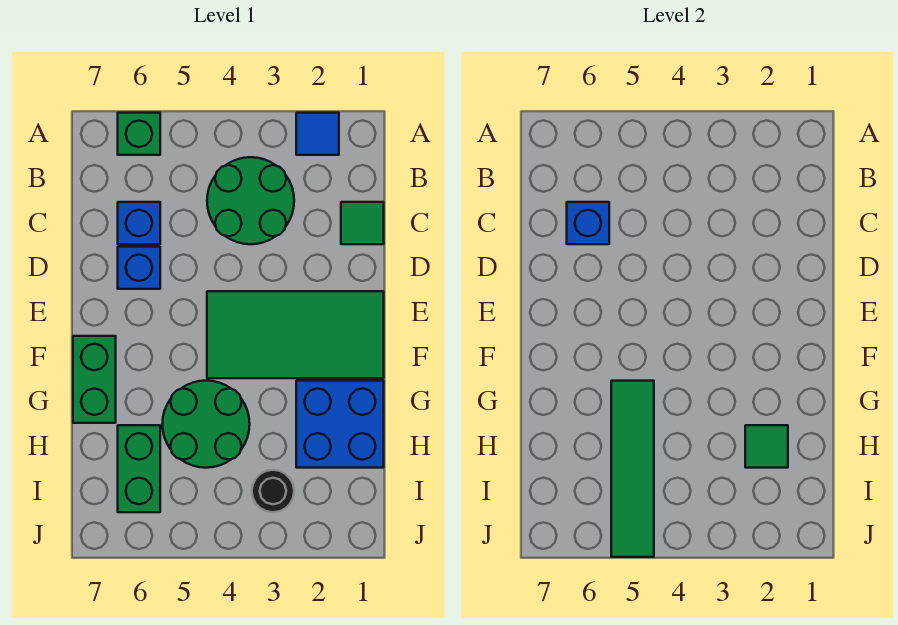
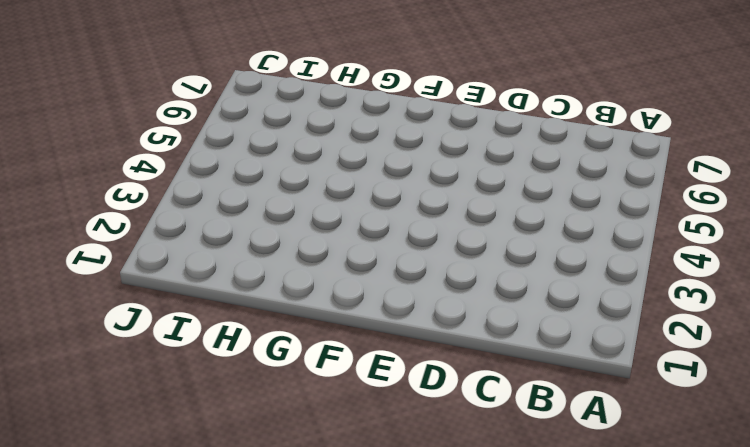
none -> blue tile A2 level 1
none -> green brick A6 level 1
none -> green round brick B3:C4 level 1

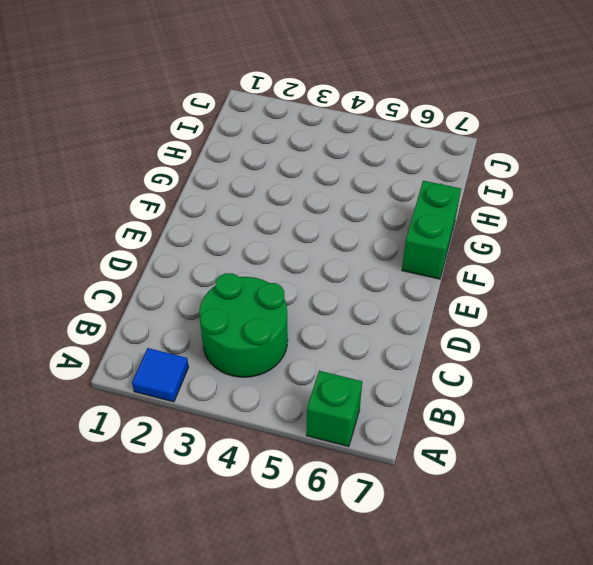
none -> green tile C1 level 1
none -> blue brick C6 level 1
none -> blue brick D6 level 1

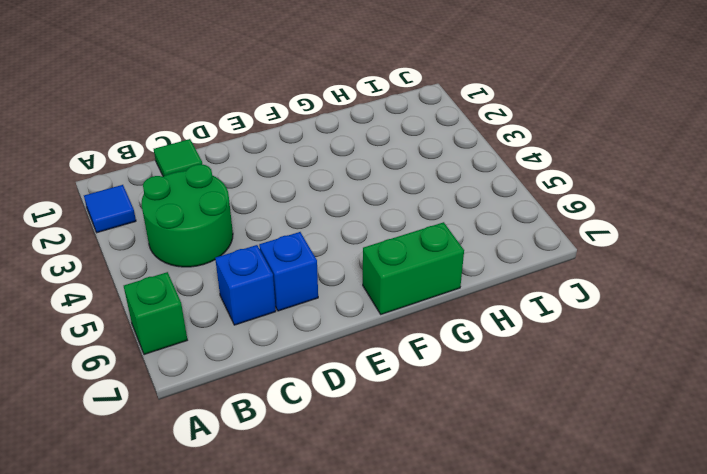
none -> green tile E1:F4 level 1
none -> blue brick G1:H2 level 1
none -> green round brick G4:H5 level 1

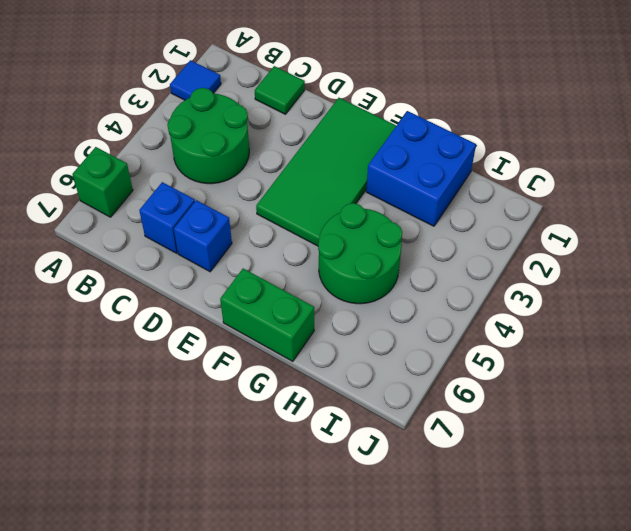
none -> green brick H6:I6 level 1
none -> black round brick I3 level 1
none -> blue brick C6 level 2

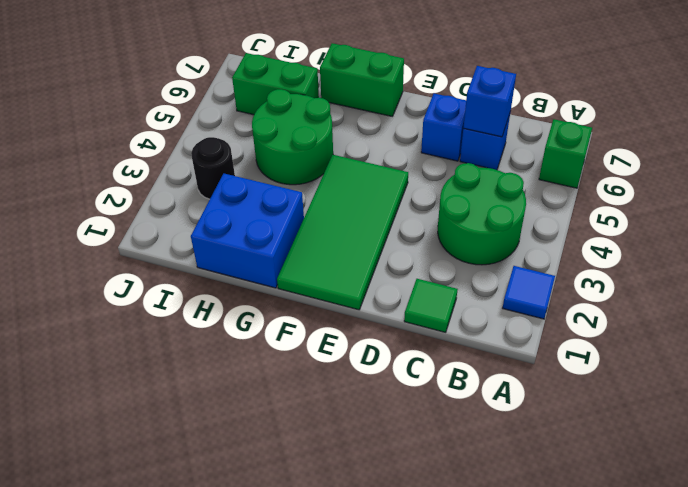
none -> green tile G5:J5 level 2
none -> green tile H2 level 2

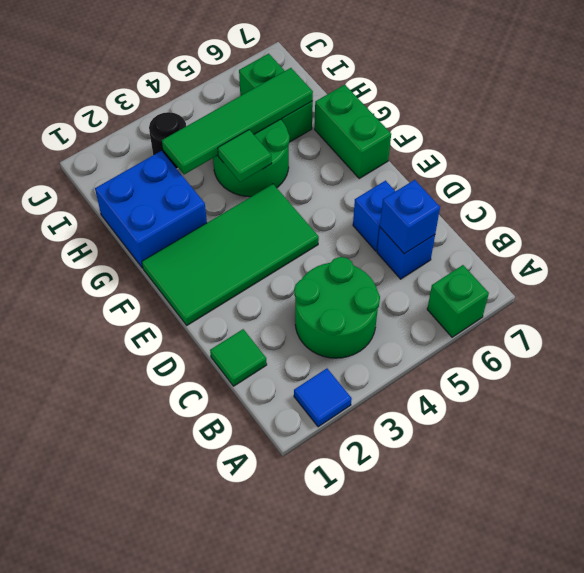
green tile G4 level 2 -> green tile H2 level 2
green tile H3:H6 level 2 -> green tile G5:J5 level 2

